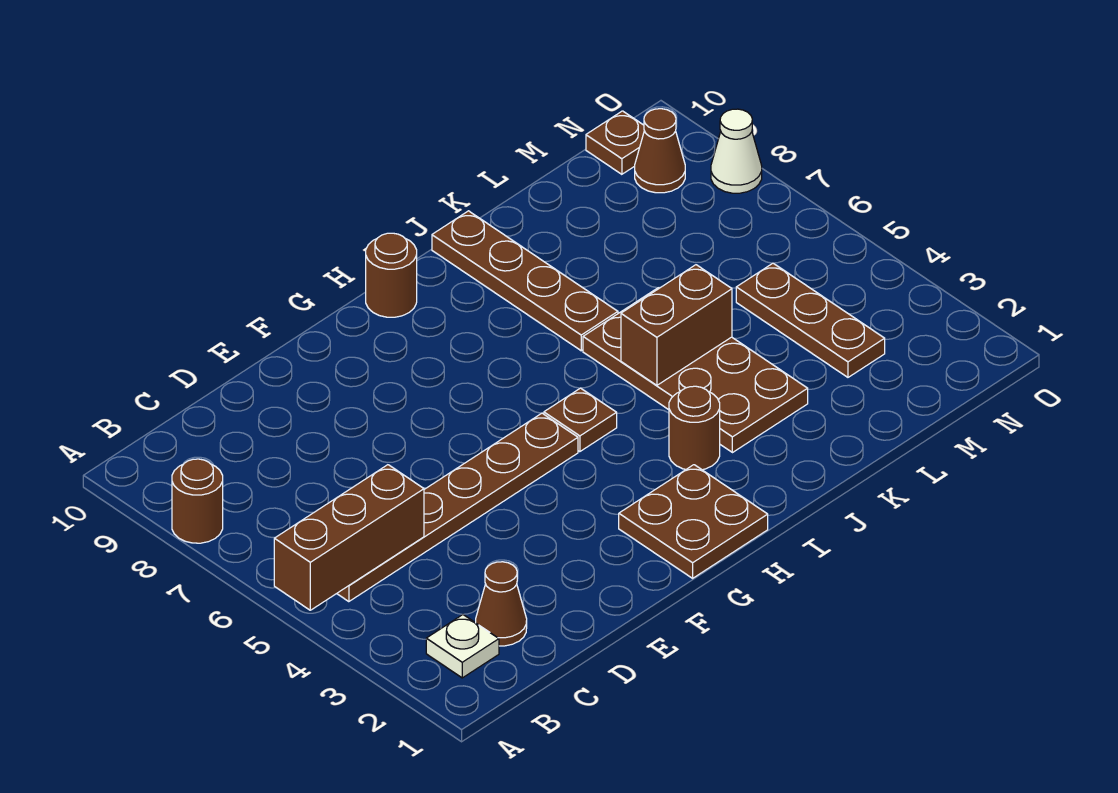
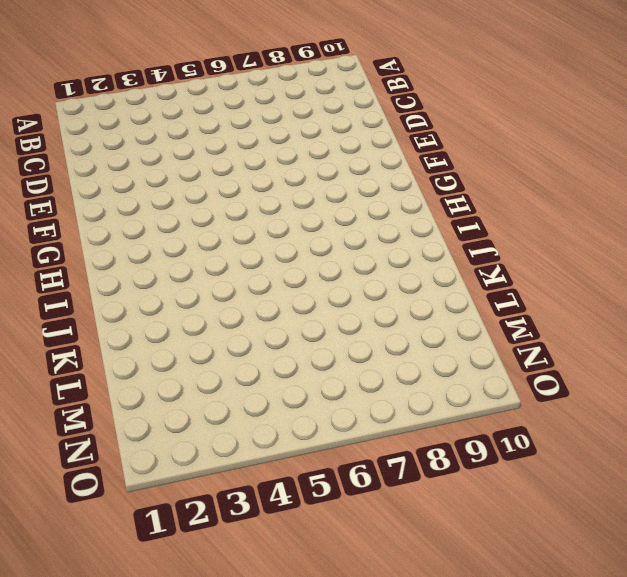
none -> brown round brick A8 level 1
none -> white plate B2 level 1
none -> brown plate B5:G5 level 1

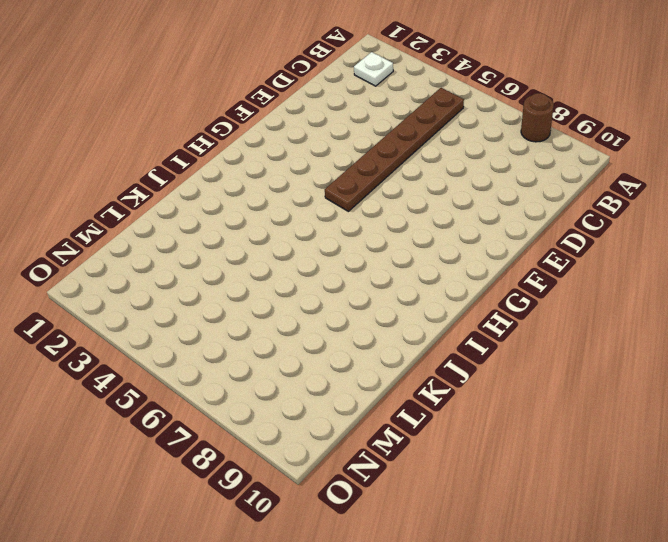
none -> brown cone C2 level 1
none -> brown plate G1:H2 level 1
none -> brown plate H5 level 1

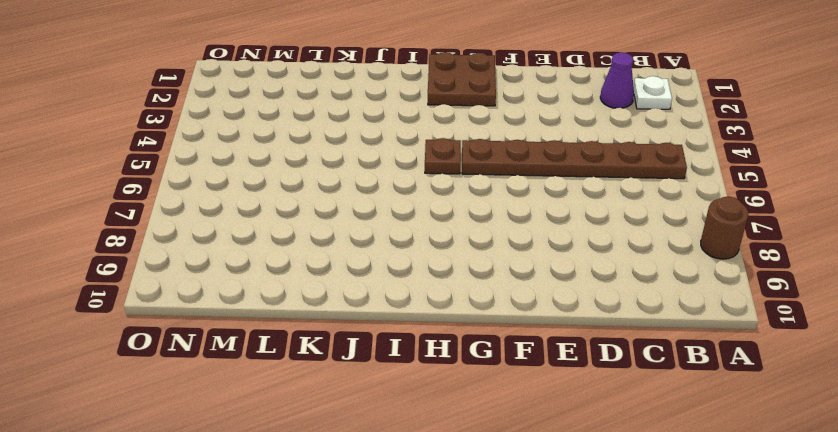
purple cone C2 level 1 -> brown cone C2 level 1
none -> brown round brick H10 level 1
none -> brown round brick I3 level 1
none -> brown plate J3:K6 level 1

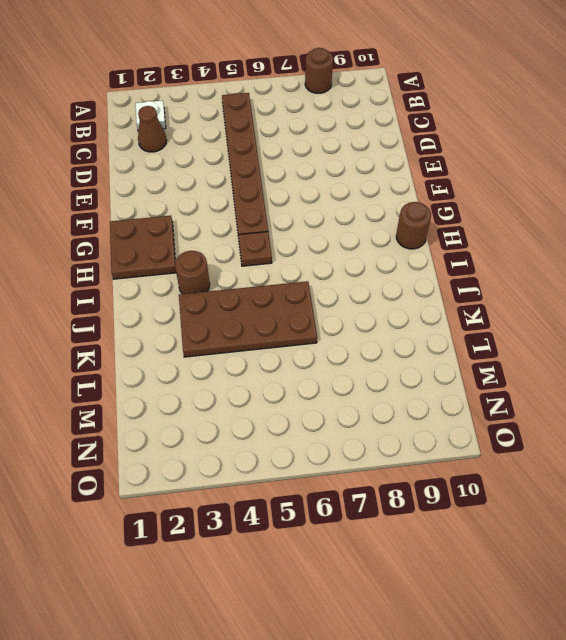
none -> brown plate J7:J10 level 1
none -> brown plate M3:M5 level 1
none -> brown cone N9 level 1

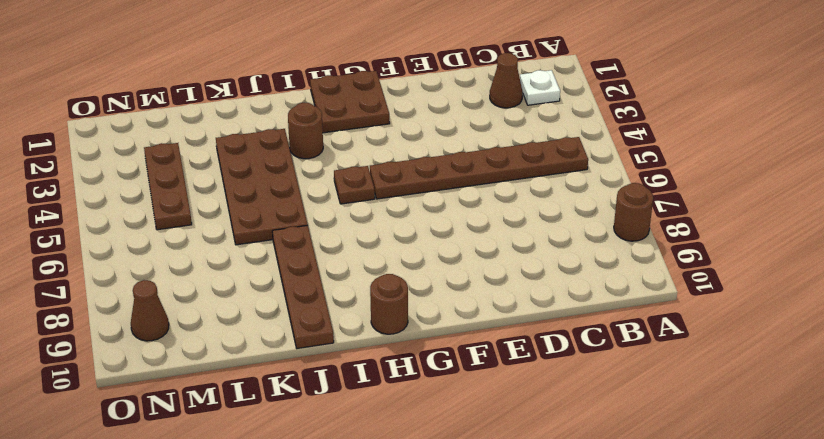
none -> brown plate N10 level 1
none -> white cone O8 level 1
none -> brown brick A5:C5 level 2

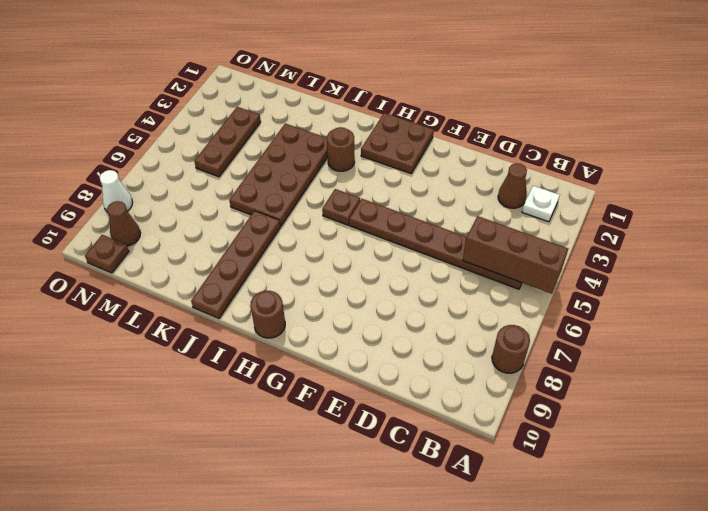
none -> brown brick J5:K5 level 2

